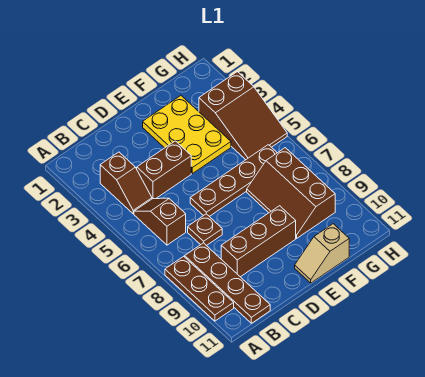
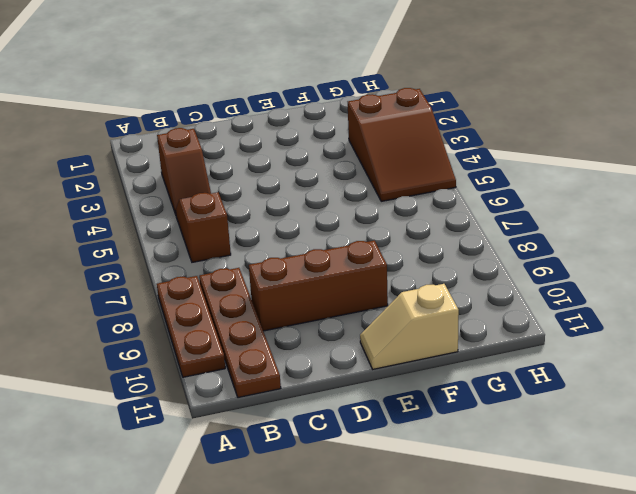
none -> brown brick C4:D4 level 1
none -> brown plate C7 level 1
none -> brown plate D6:G6 level 1

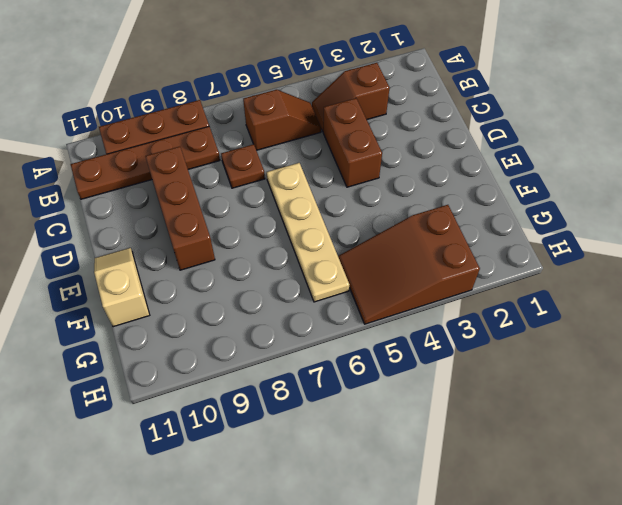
tan plate D6:G6 level 1 -> brown plate D6:G6 level 1
none -> yellow plate E2:F4 level 1
none -> brown slope F7:G9 level 1 top G

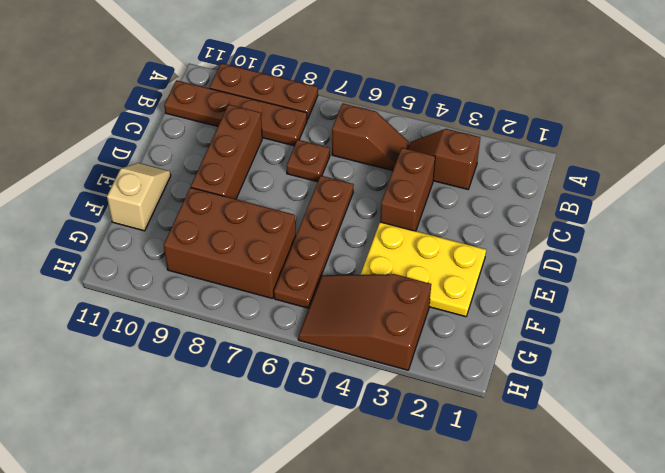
brown brick F7:G9 level 1 -> brown slope F7:G9 level 1 top G

